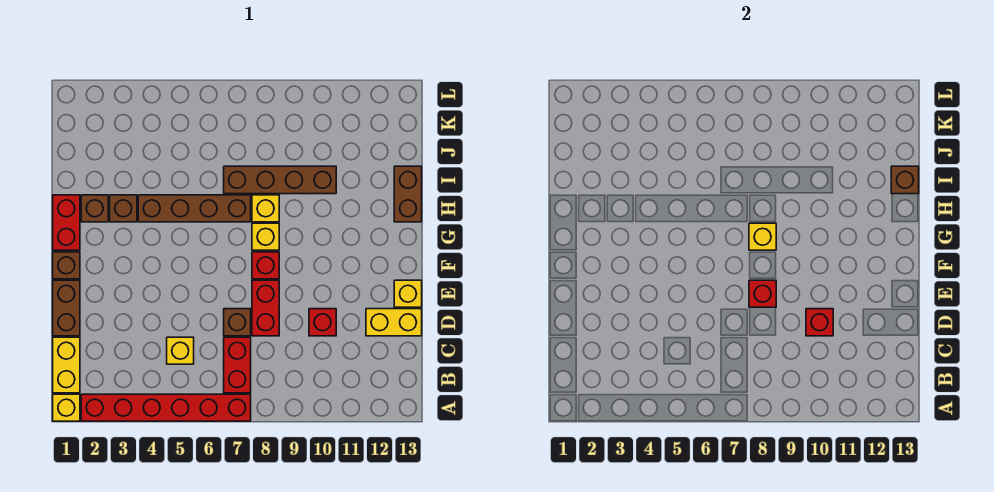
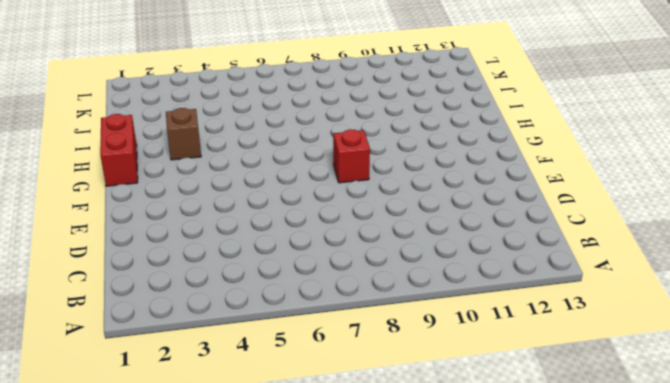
none -> yellow brick A1 level 1
none -> red brick A2:A7 level 1
none -> yellow brick B1:C1 level 1

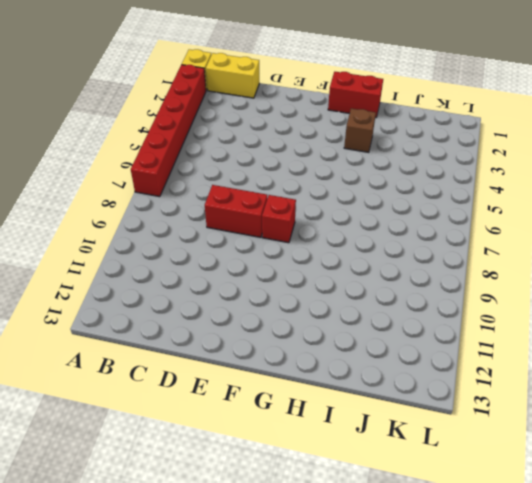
none -> red brick B7:C7 level 1
none -> yellow brick C5 level 1
none -> brown brick D1:E1 level 1

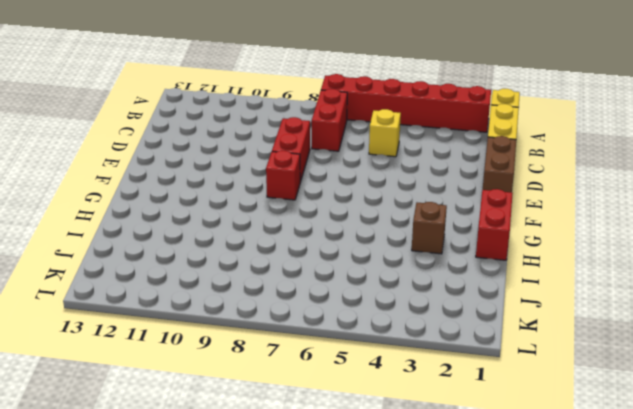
none -> brown brick D7 level 1
none -> red brick D10 level 1
none -> yellow brick D12:D13 level 1

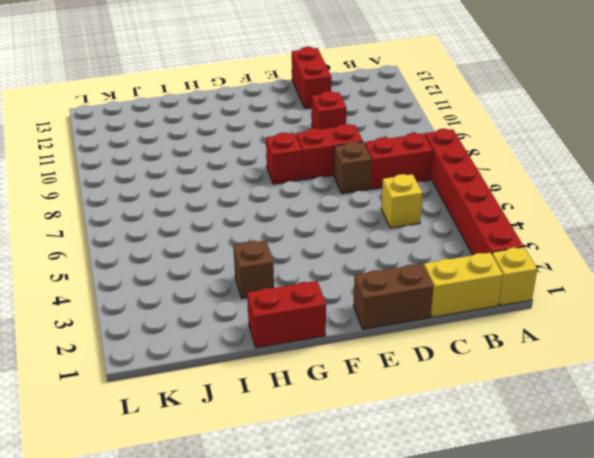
red brick D12:D13 level 1 -> yellow brick D12:D13 level 1
none -> yellow brick E13 level 1
none -> brown brick F1 level 1
none -> yellow brick G8 level 1

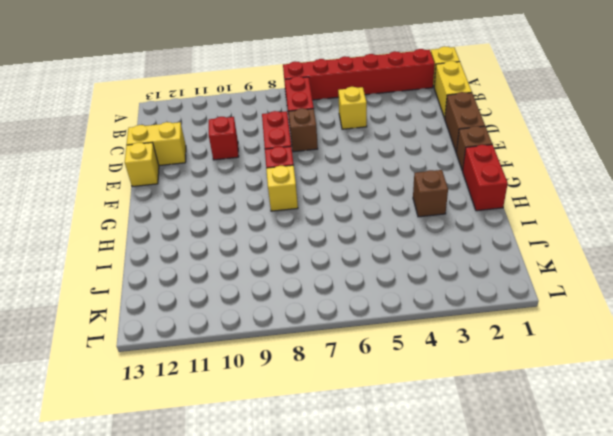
none -> brown brick H2 level 1
none -> brown brick H4:H7 level 1
none -> yellow brick H8 level 1

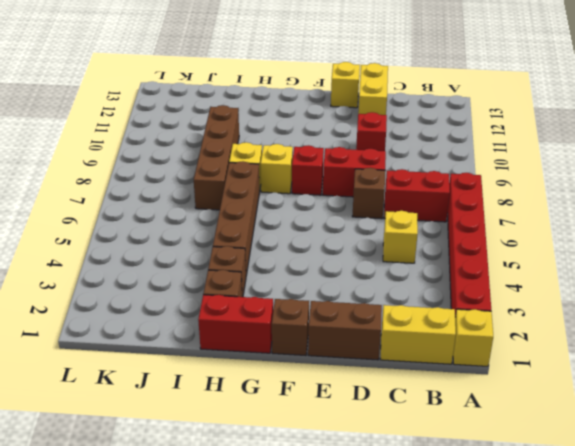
none -> brown brick H13:I13 level 1
none -> red brick D10 level 2
none -> red brick E8 level 2

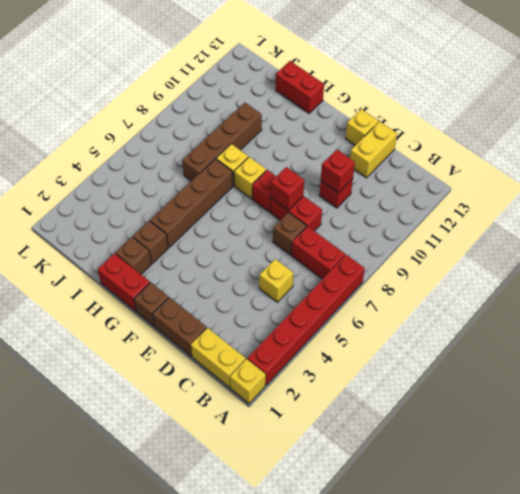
red brick H13:I13 level 1 -> brown brick H13:I13 level 1
none -> yellow brick G8 level 2
none -> brown brick I13 level 2

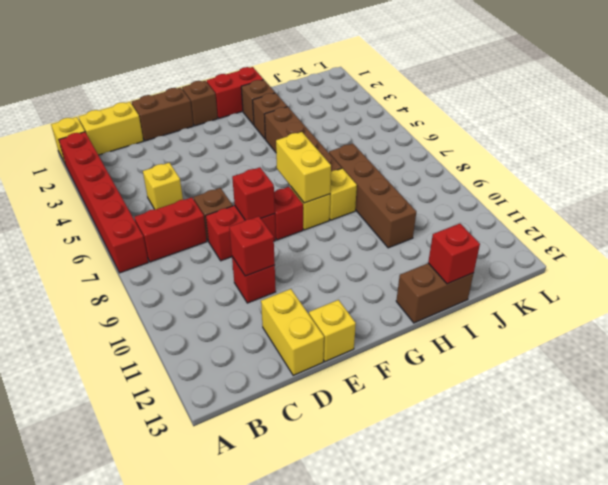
yellow brick G7:G8 level 2 -> yellow brick G8 level 2
red brick I13 level 2 -> brown brick I13 level 2

